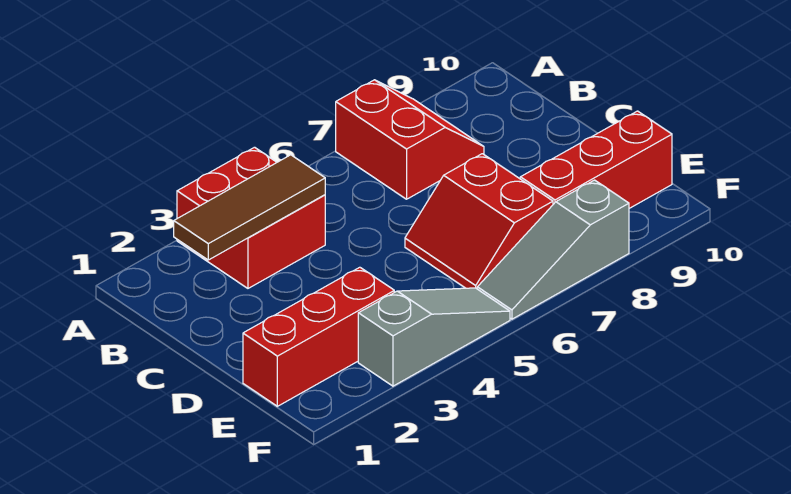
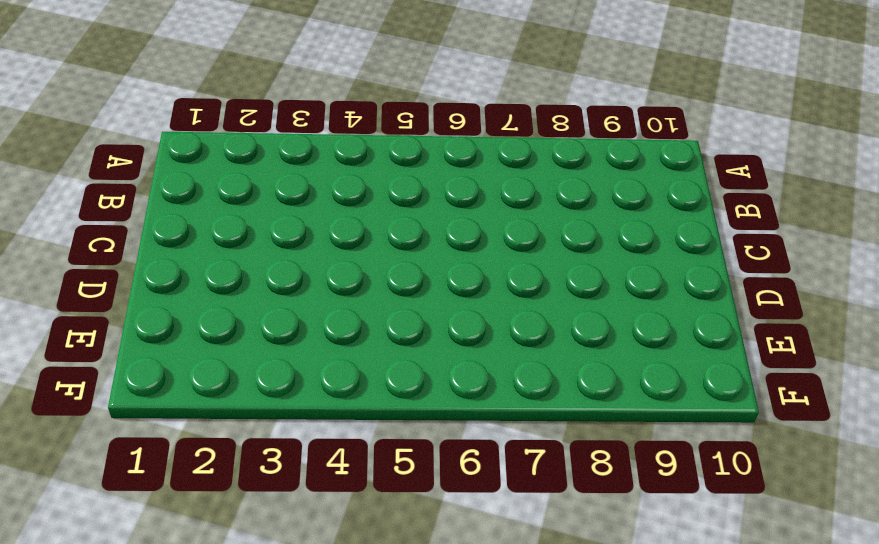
none -> red brick A3:B4 level 1
none -> red slope A7:B8 level 1 top 7

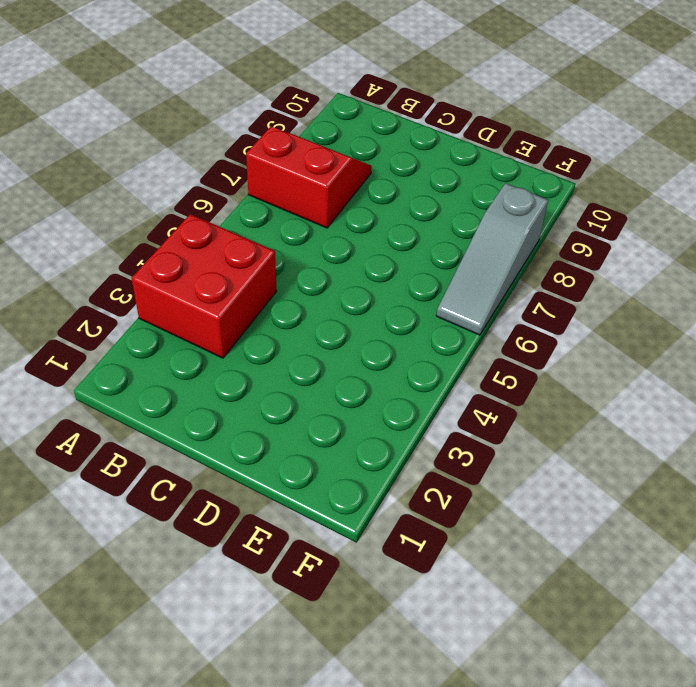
none -> red slope D6:E7 level 1 top 7
none -> red brick E1:E3 level 1

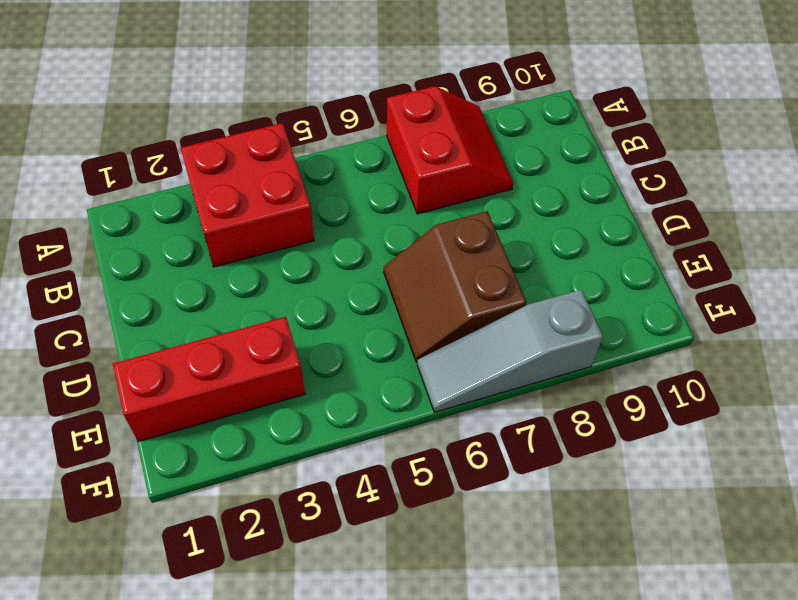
brown slope D6:E7 level 1 top 7 -> red slope D6:E7 level 1 top 7
none -> red brick E8:E10 level 1
none -> grey slope F3:F5 level 1 top 3

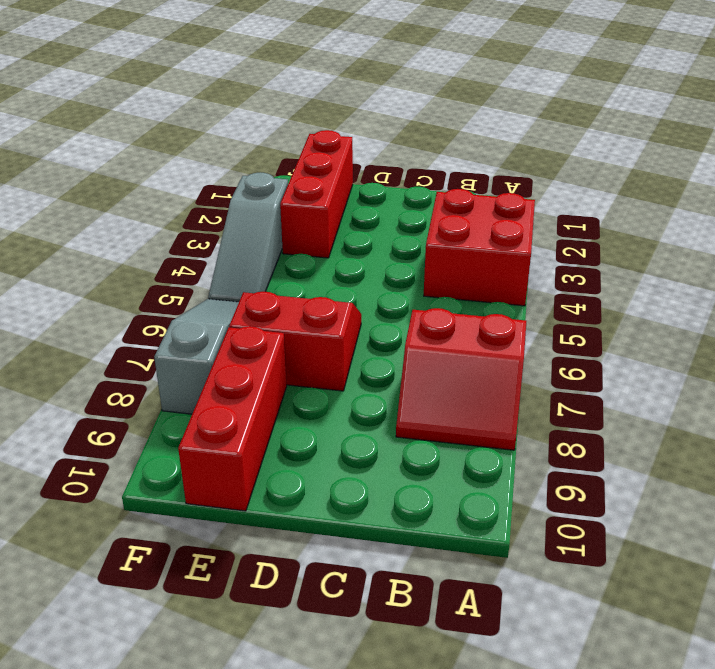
none -> brown tile B2:B4 level 2

